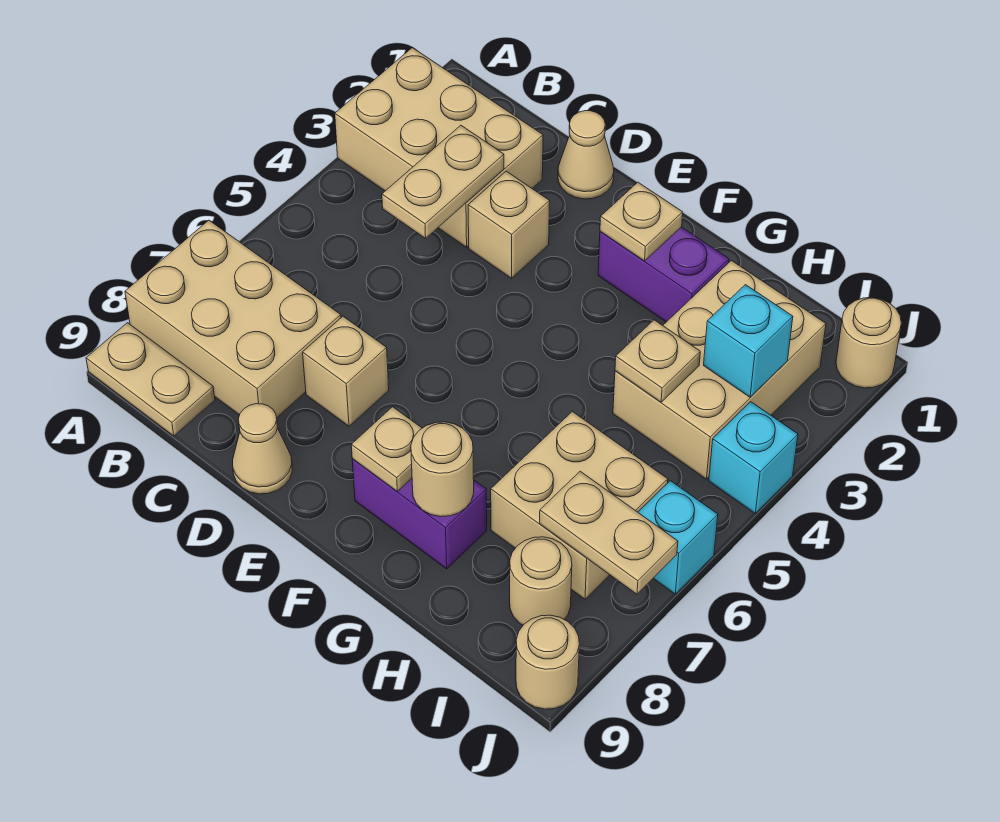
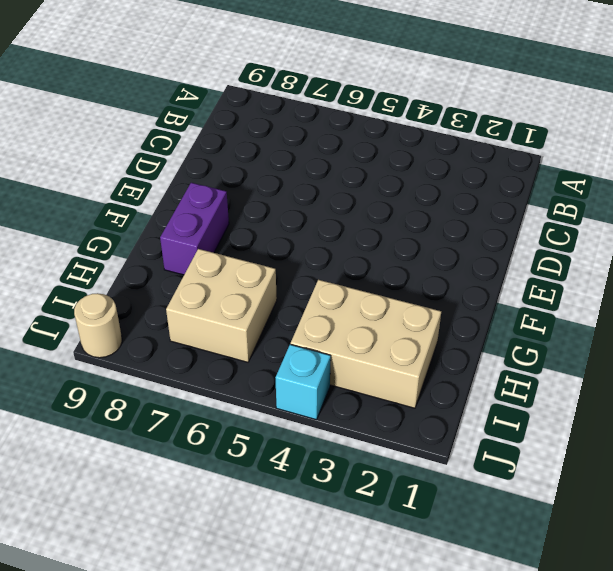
none -> tan brick A2:C3 level 1
none -> tan brick A7:C8 level 1
none -> tan plate A9:B9 level 1

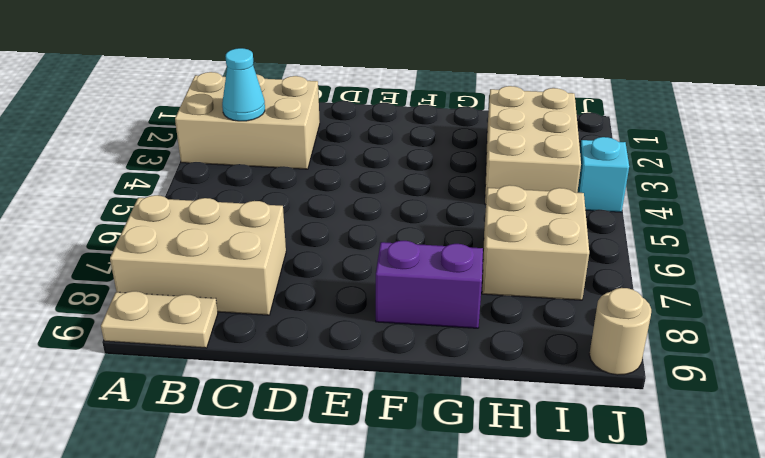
cyan cone B3 level 2 -> none
none -> tan cone D1 level 1
none -> tan brick D3 level 1
none -> tan brick D7 level 1

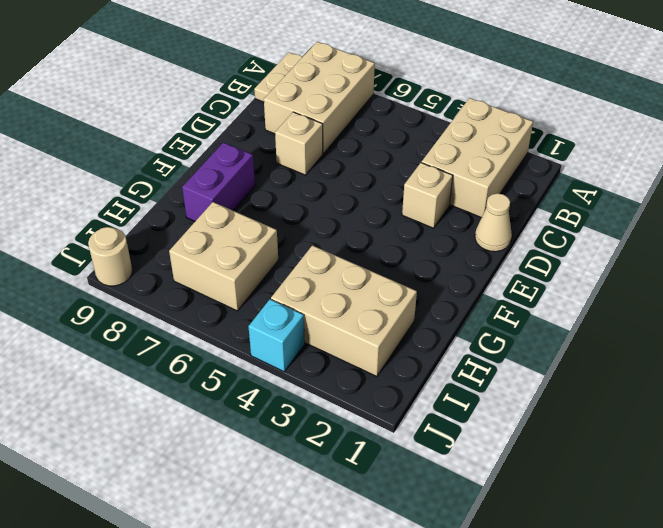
none -> tan cone D9 level 1
none -> purple brick F2:G2 level 1
none -> tan round brick I8 level 1

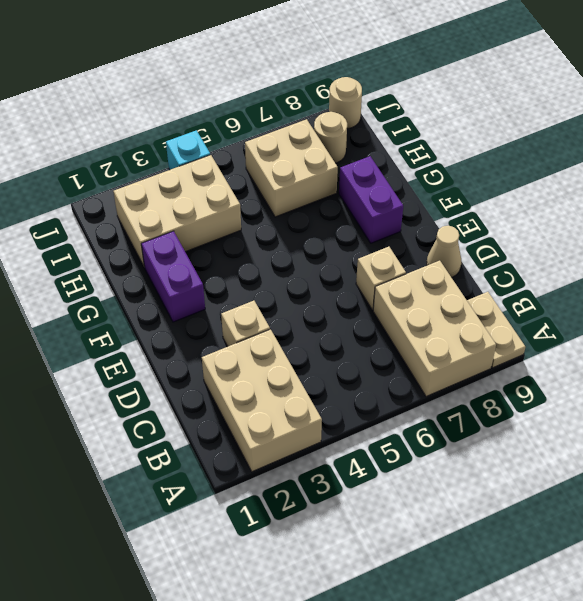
none -> tan cone D1 level 1
none -> tan round brick J1 level 1
none -> cyan brick J6 level 1

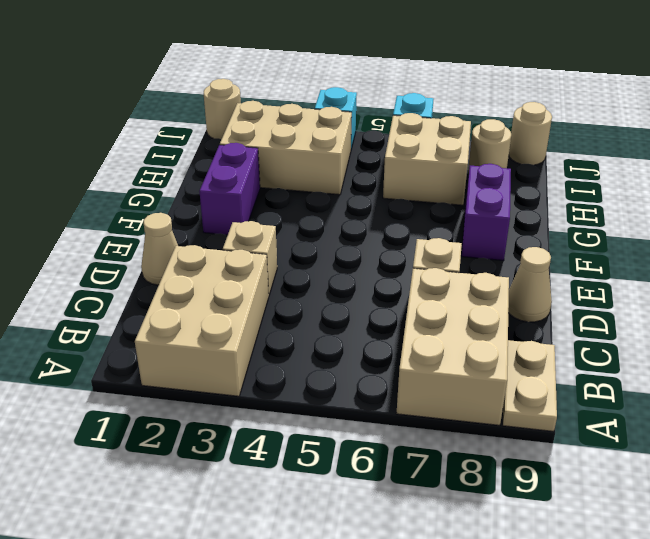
none -> tan plate C3:C4 level 2
none -> tan plate F2 level 2
none -> tan plate F8 level 2

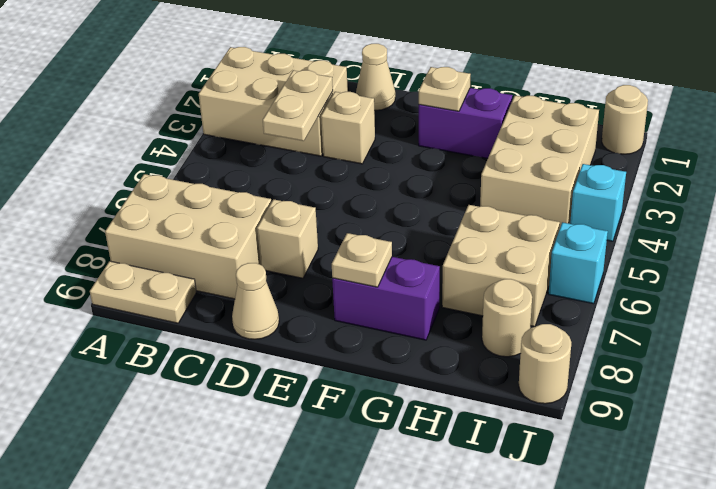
none -> tan round brick G8 level 2
none -> tan plate H4 level 2
none -> cyan brick I3 level 2

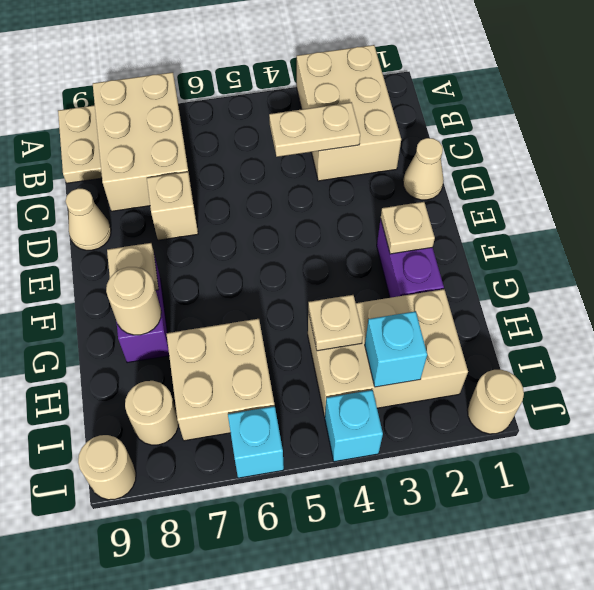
none -> tan brick D3 level 1
none -> tan plate I7:J7 level 2

